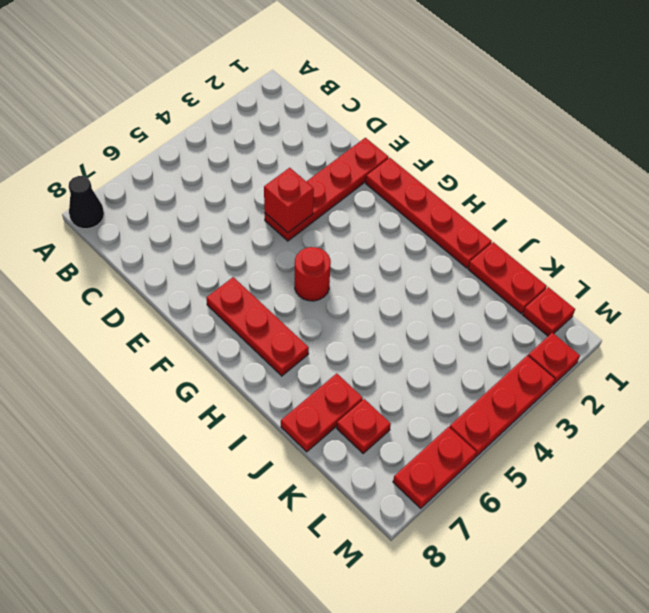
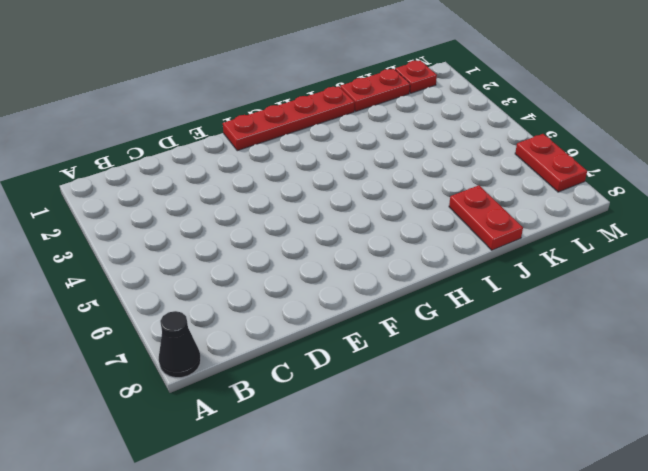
none -> red plate E1:E4 level 1
none -> red plate F7:H7 level 1
none -> red round brick G5 level 1

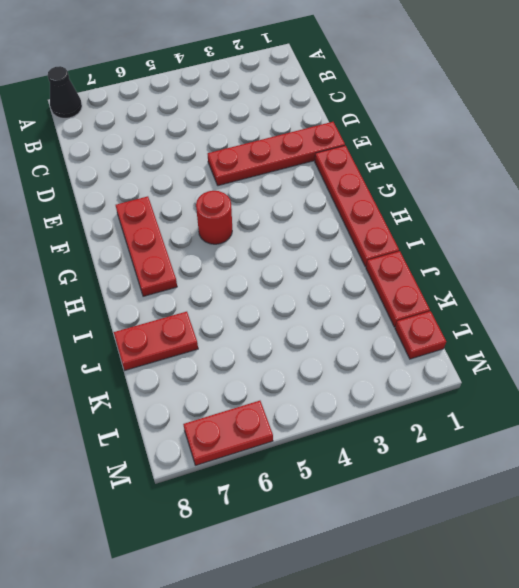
none -> red plate K7 level 1
none -> red plate M2 level 1
none -> red plate M3:M5 level 1

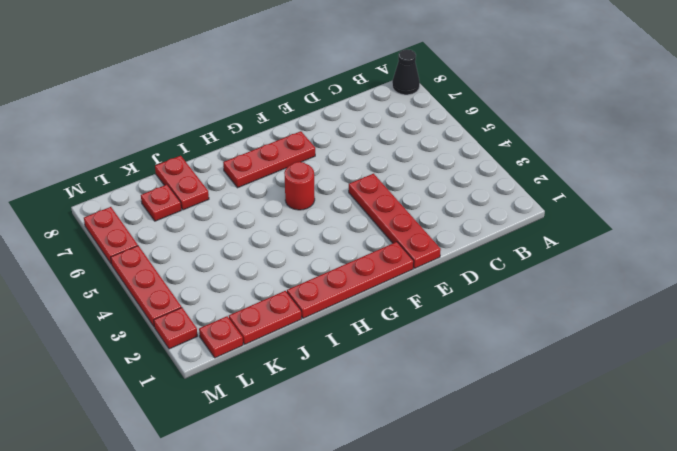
none -> red brick E4 level 2

